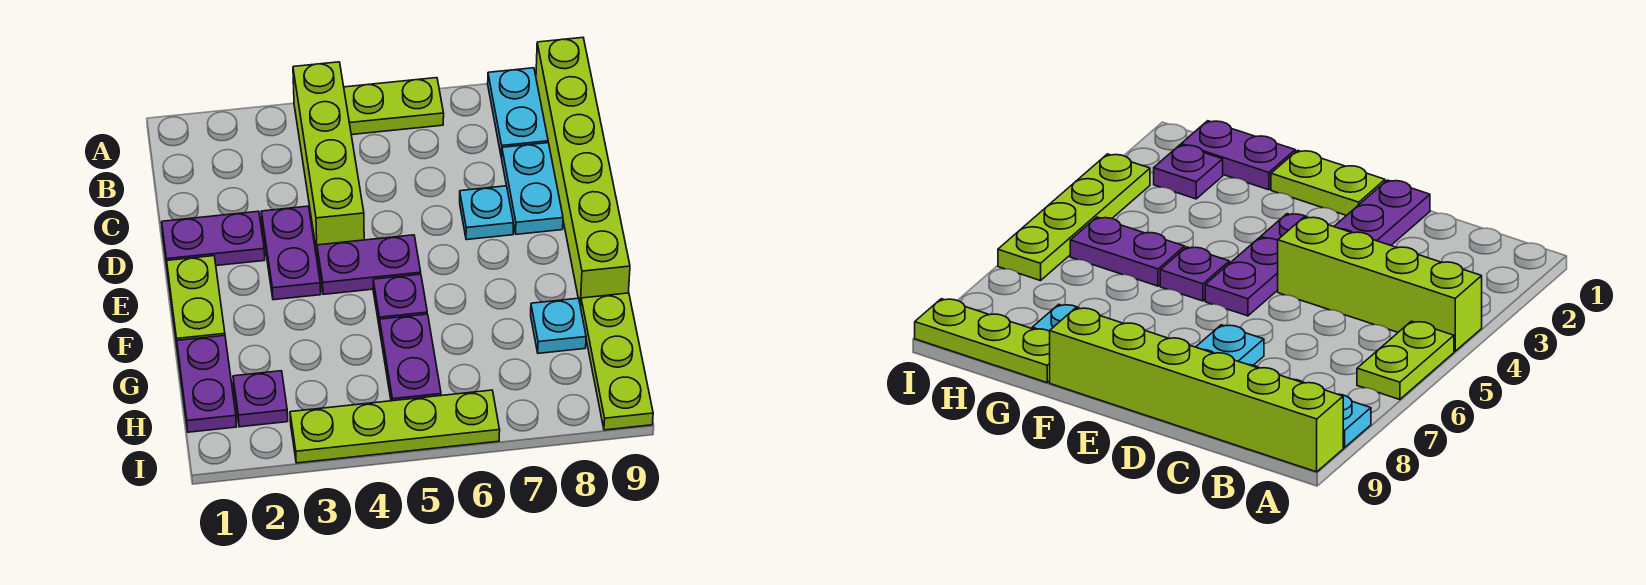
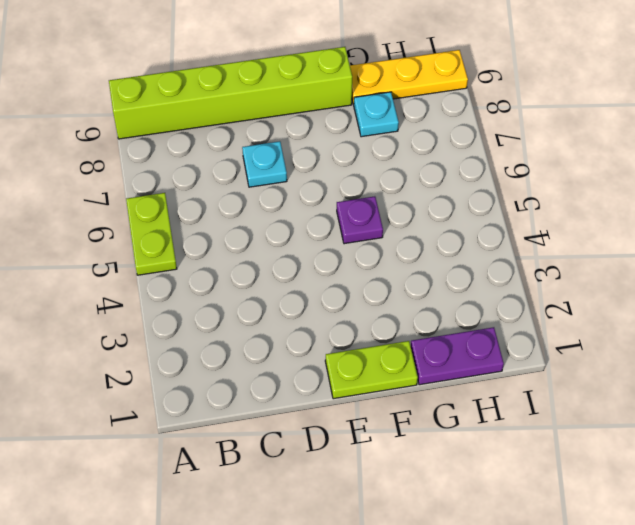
yellow plate G9:I9 level 1 -> lime plate G9:I9 level 1
none -> lime brick A4:D4 level 1
none -> cyan plate A8:B8 level 1
none -> cyan plate C8:D8 level 1

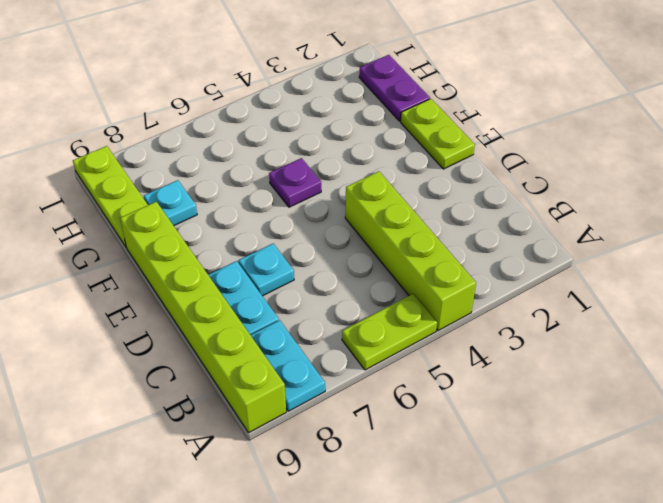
none -> purple plate D1:D2 level 1
none -> purple plate D3:E3 level 1
none -> purple plate E4:E5 level 1

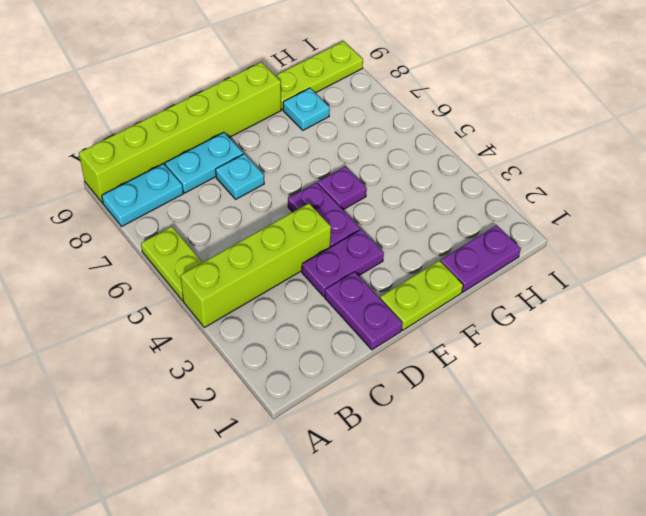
none -> purple plate G5:H5 level 1
none -> purple plate H2 level 1
none -> lime plate I3:I6 level 1

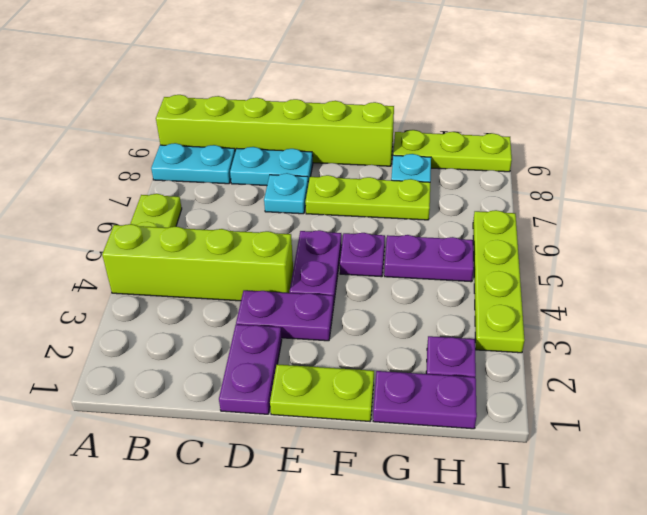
lime plate E7:G7 level 1 -> none

